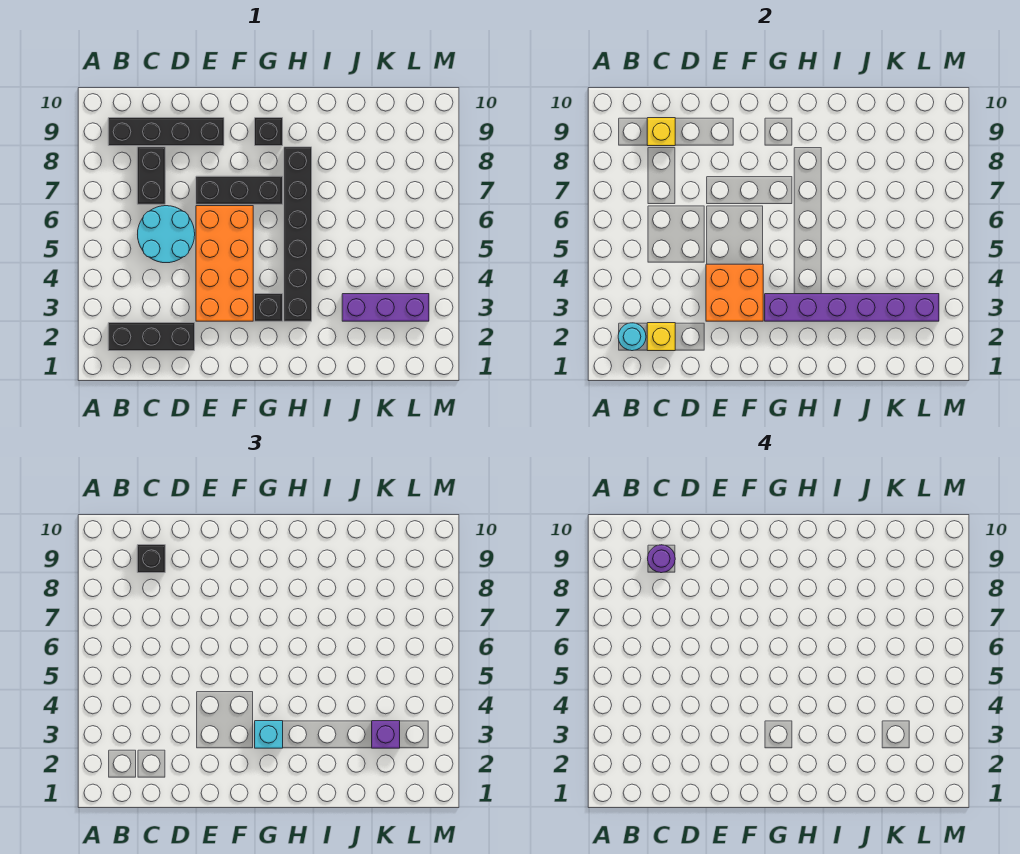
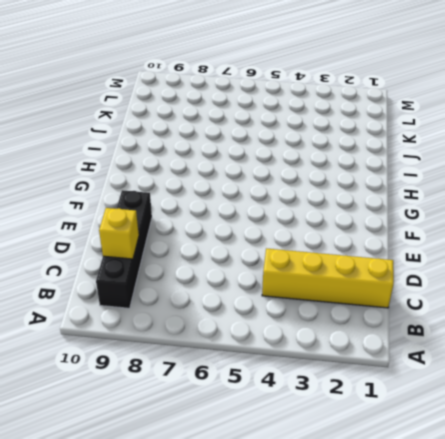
yellow brick C1:C4 level 1 -> black brick B2:D2 level 1
none -> cyan round brick C5:D6 level 1
none -> black brick C7:C8 level 1
none -> orange brick E3:F6 level 1

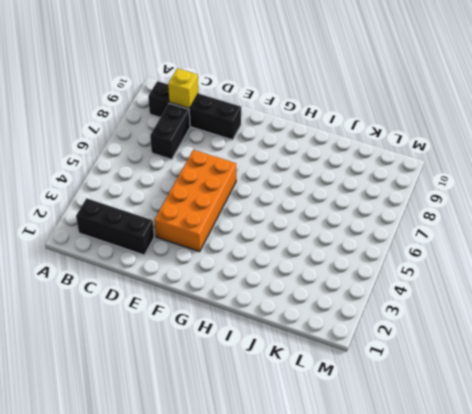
none -> cyan round brick C5:D6 level 1
none -> black brick E7:G7 level 1
none -> black brick G3 level 1

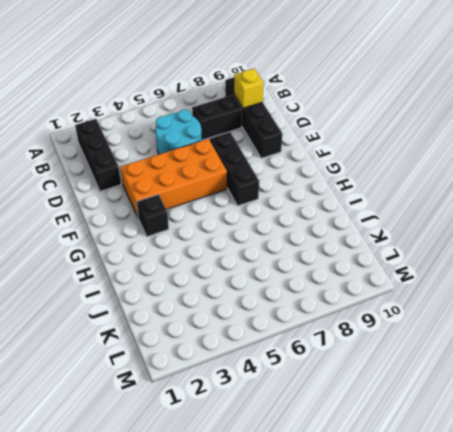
none -> black brick G9 level 1
none -> black brick H3:H8 level 1
none -> purple brick J3:L3 level 1

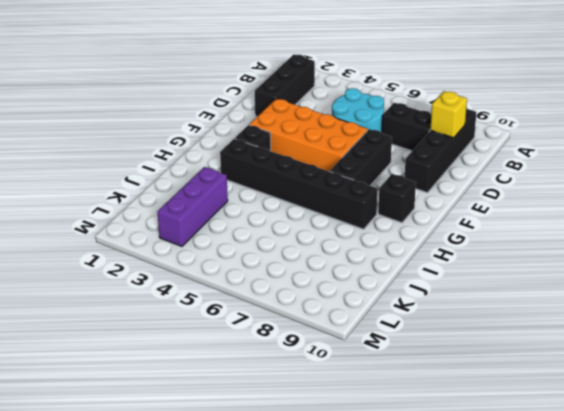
none -> cyan round brick B2 level 2
none -> yellow brick C2 level 2
none -> orange brick E3:F4 level 2

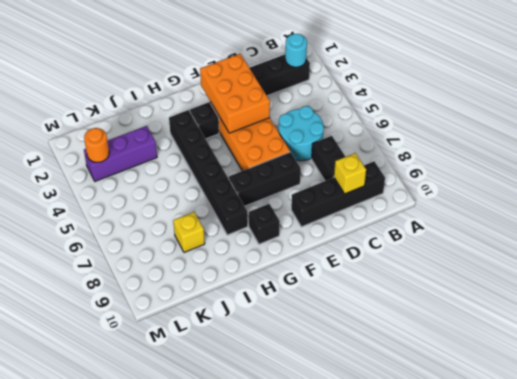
orange brick E2:F4 level 2 -> orange brick E3:F4 level 2
yellow brick J8 level 1 -> yellow brick C2 level 2
orange round brick L3 level 2 -> purple brick G3:L3 level 2
none -> black brick C9 level 3
none -> cyan brick G3 level 3
none -> purple brick K3 level 3

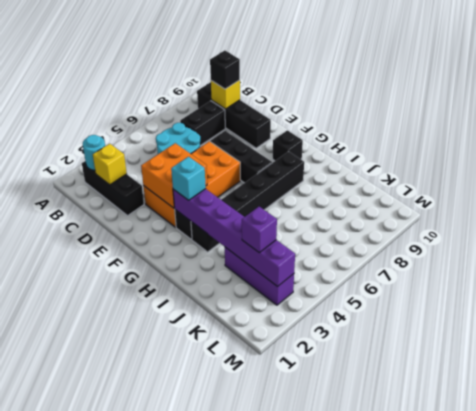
none -> purple round brick C9 level 4

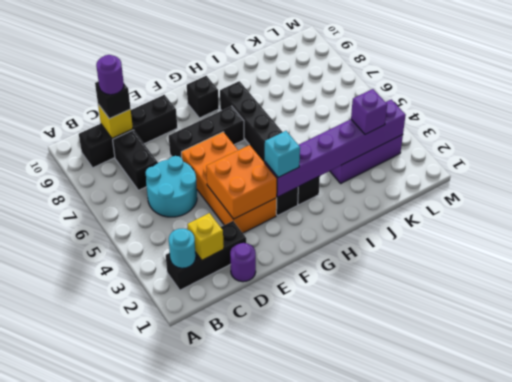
purple round brick D1 level 1 -> none

